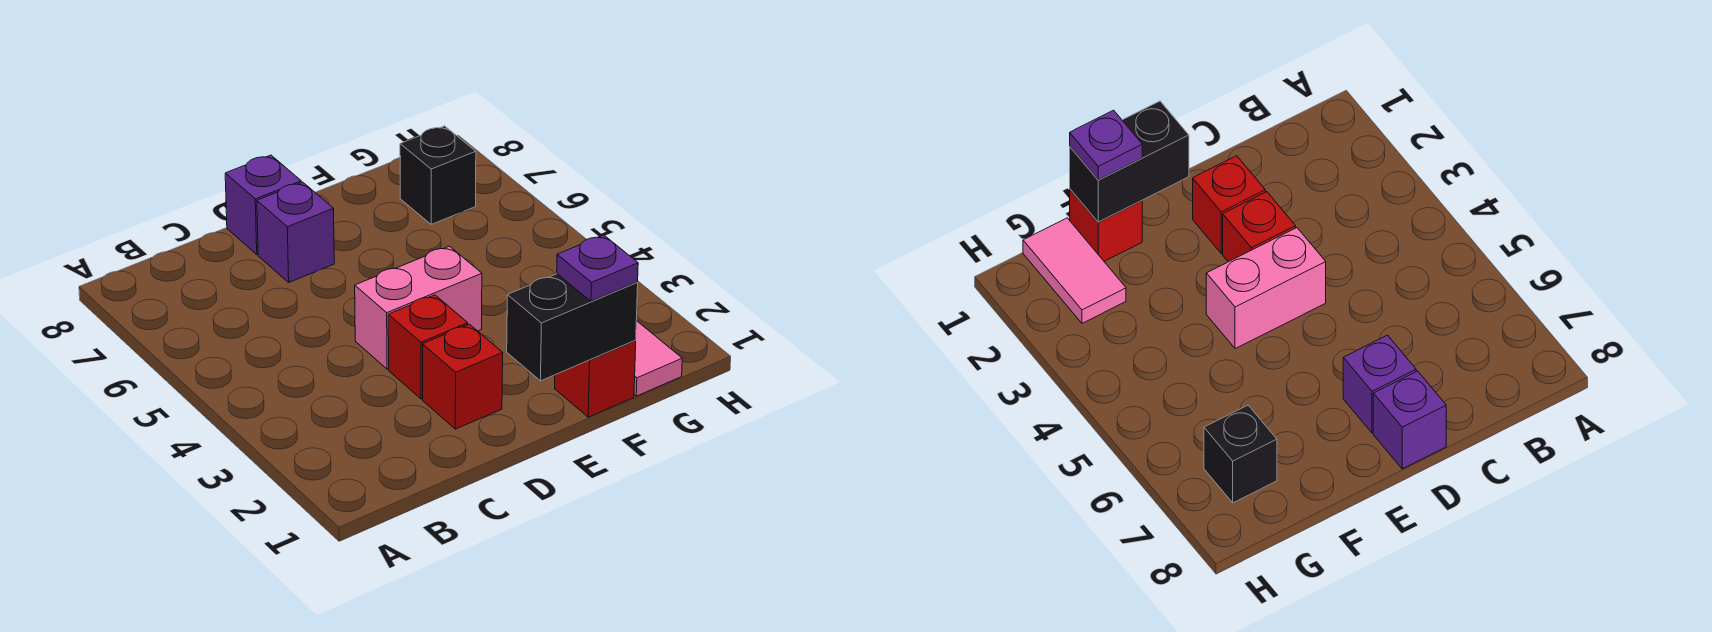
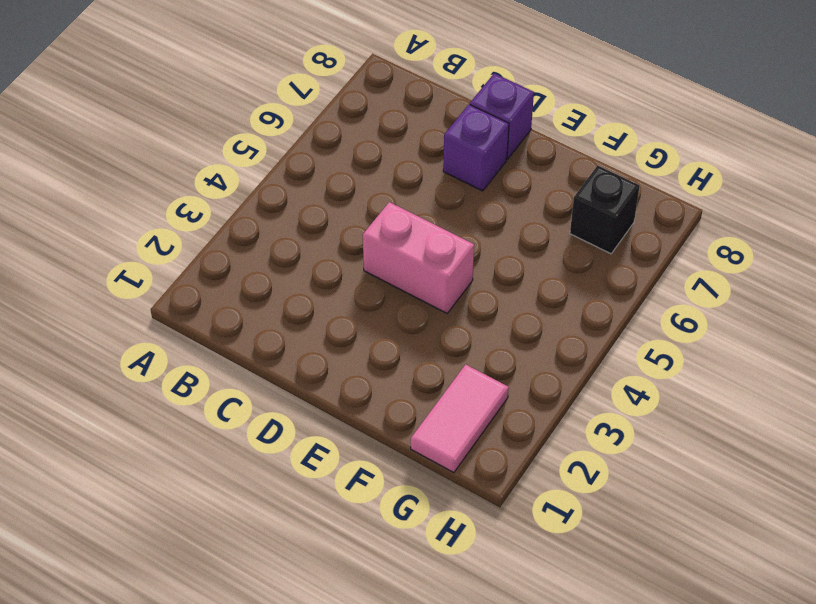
none -> red brick D2 level 1
none -> red brick D3 level 1

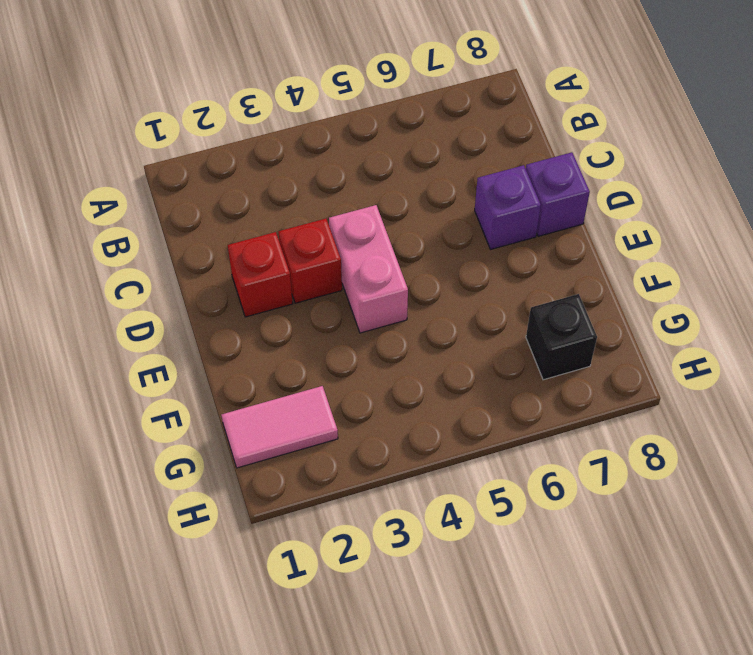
none -> red brick F1 level 1
none -> black brick E1:F1 level 2

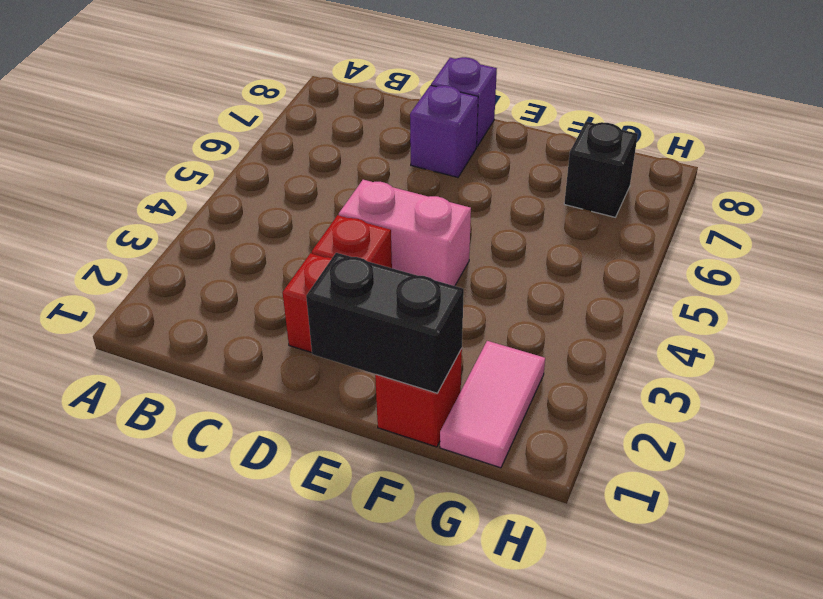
none -> purple plate F1 level 3

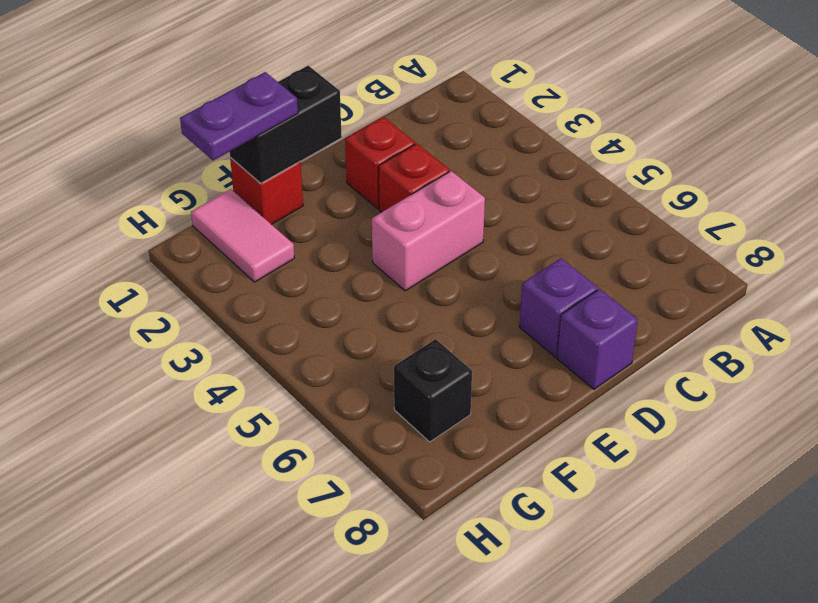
purple plate F1:G1 level 3 -> purple plate F1 level 3

